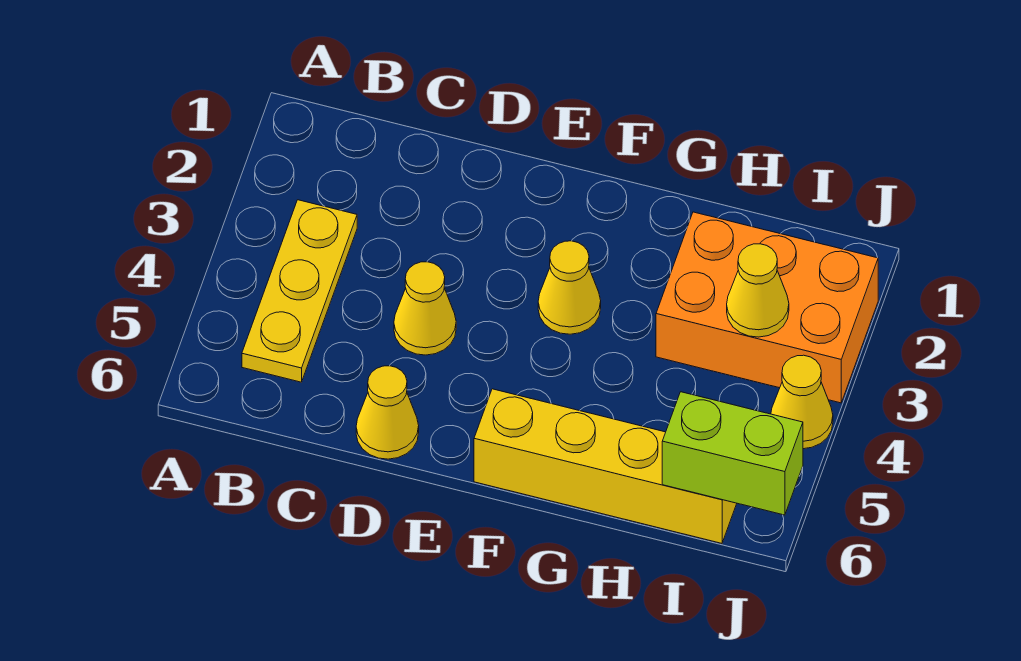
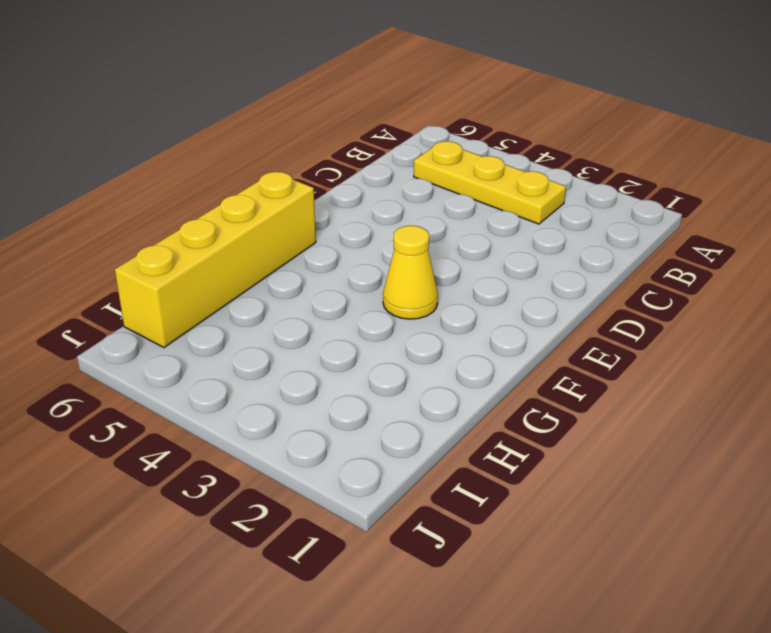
none -> yellow cone D4 level 1
none -> yellow cone D6 level 1

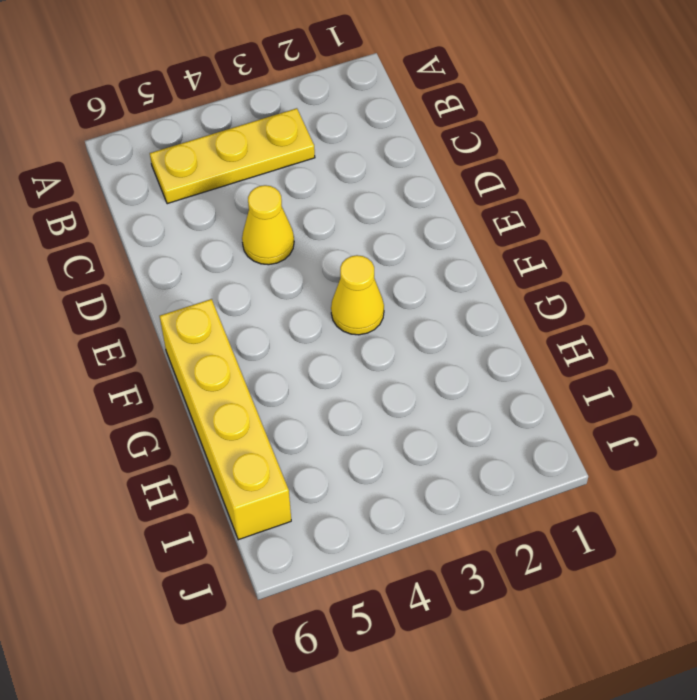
none -> yellow cone D6 level 1
none -> orange brick H2:J3 level 1

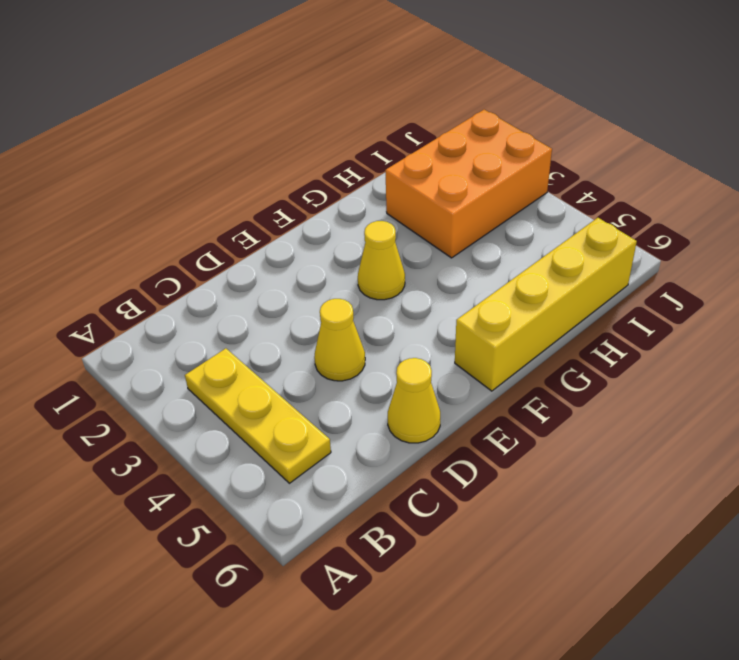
none -> yellow cone J4 level 1
none -> yellow cone I3 level 2

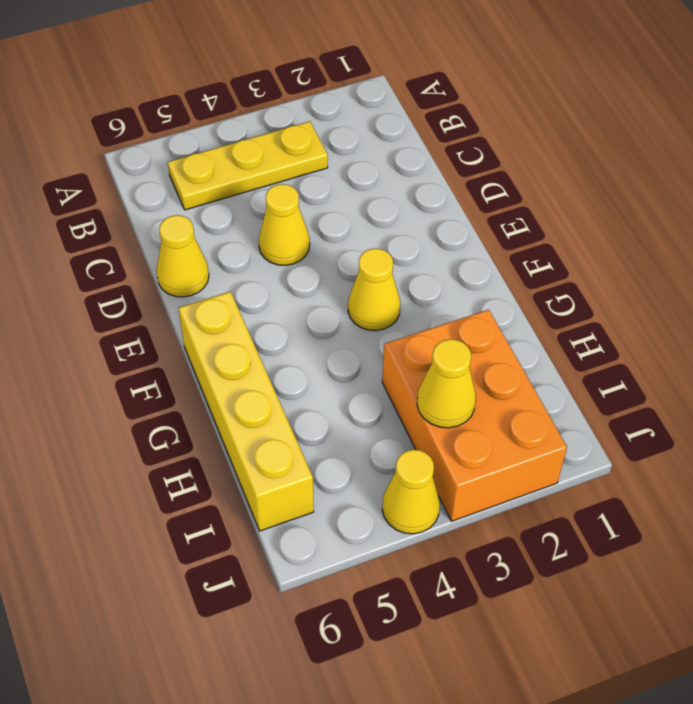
none -> lime brick I6:J6 level 2

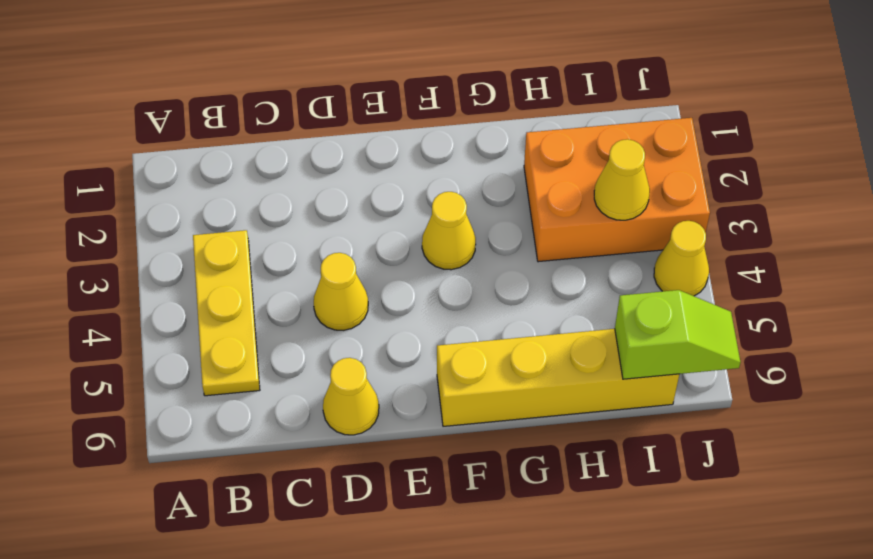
lime slope I6:J6 level 2 top I -> lime brick I6:J6 level 2

